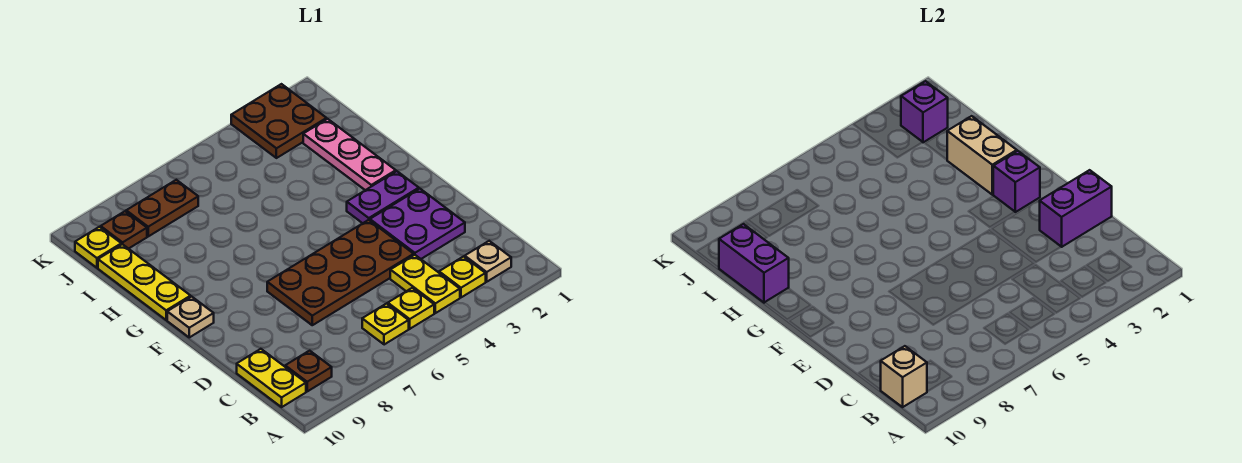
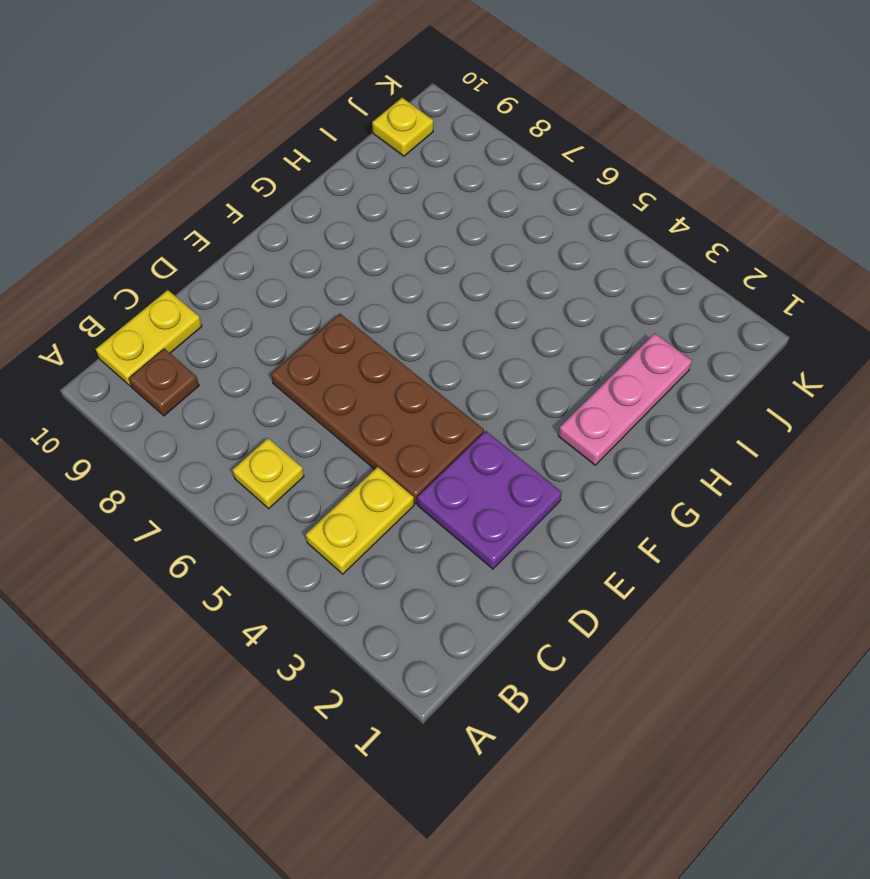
none -> tan plate B2 level 1
none -> yellow plate B3 level 1
none -> yellow plate B5 level 1

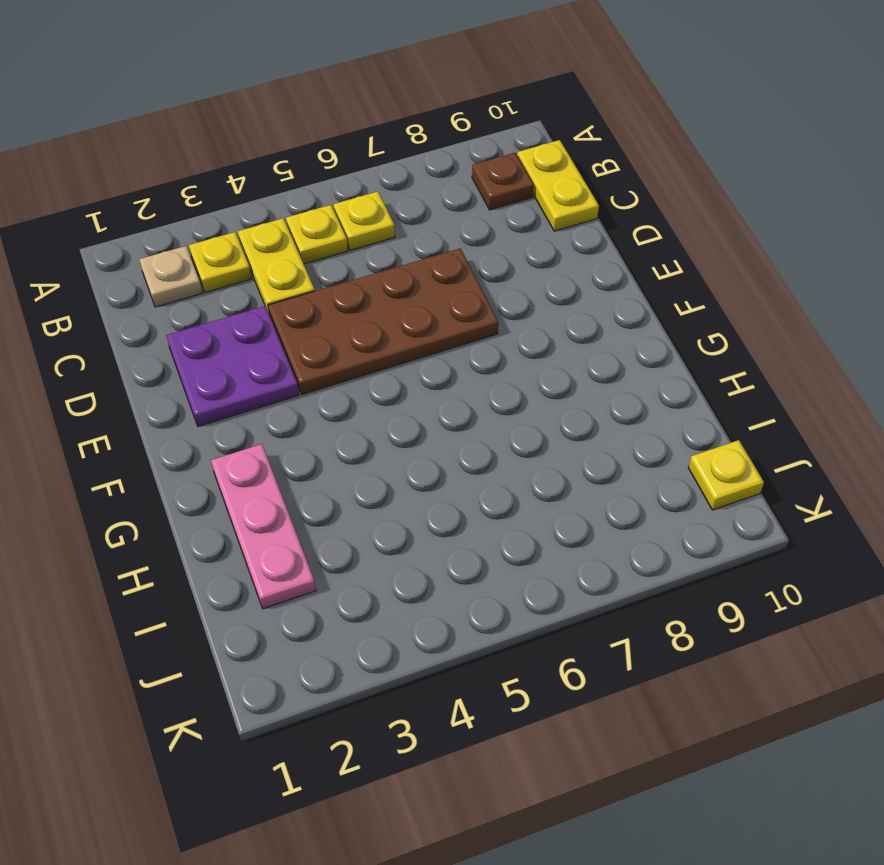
none -> purple plate F2:F3 level 1
none -> tan plate F10 level 1
none -> yellow plate G10:I10 level 1

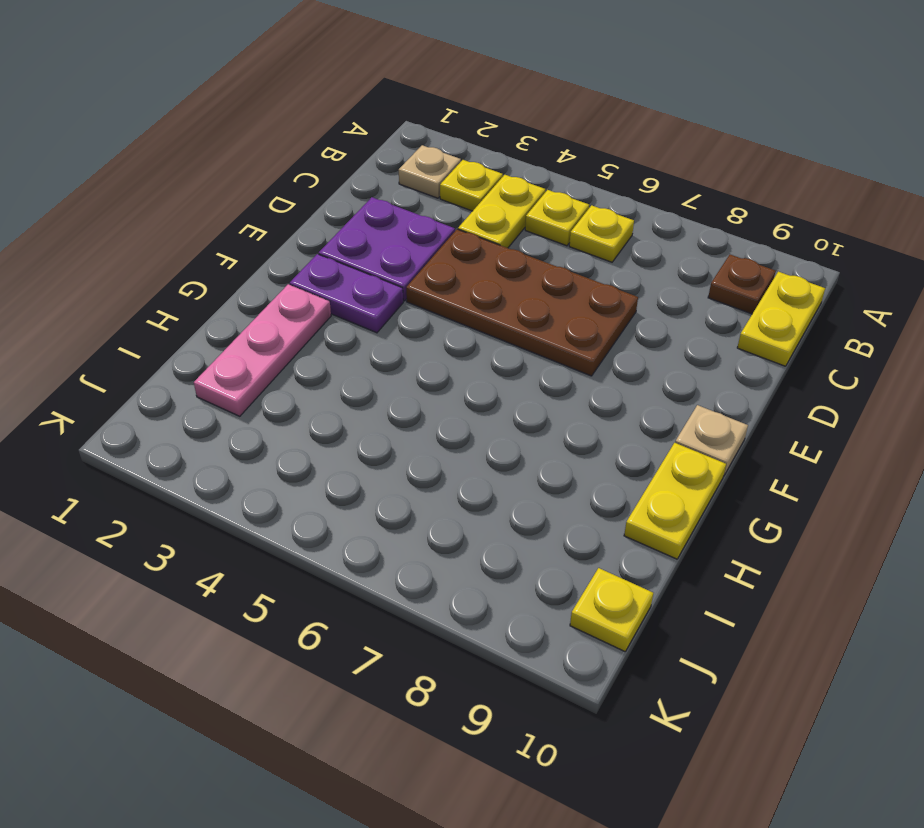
yellow plate G10:H10 level 1 -> yellow plate G10:I10 level 1
none -> brown plate J2:K3 level 1
none -> brown plate J7:J8 level 1
none -> brown plate J9 level 1

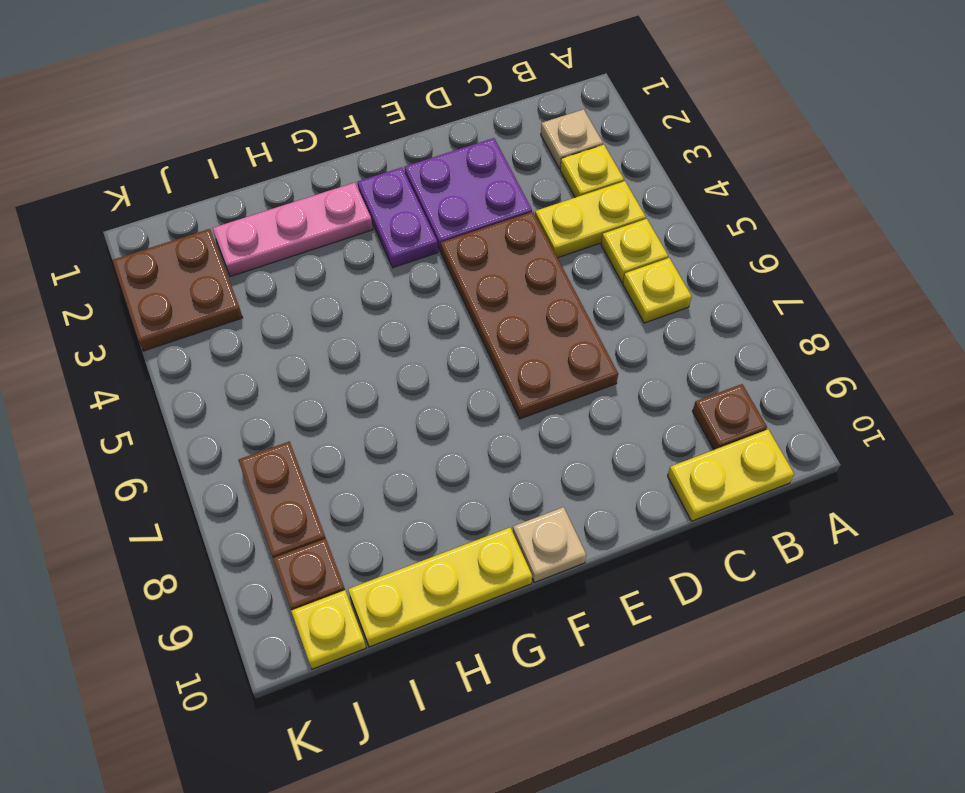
none -> tan brick B10 level 2
none -> purple brick D1:D2 level 2
none -> purple brick F2 level 2

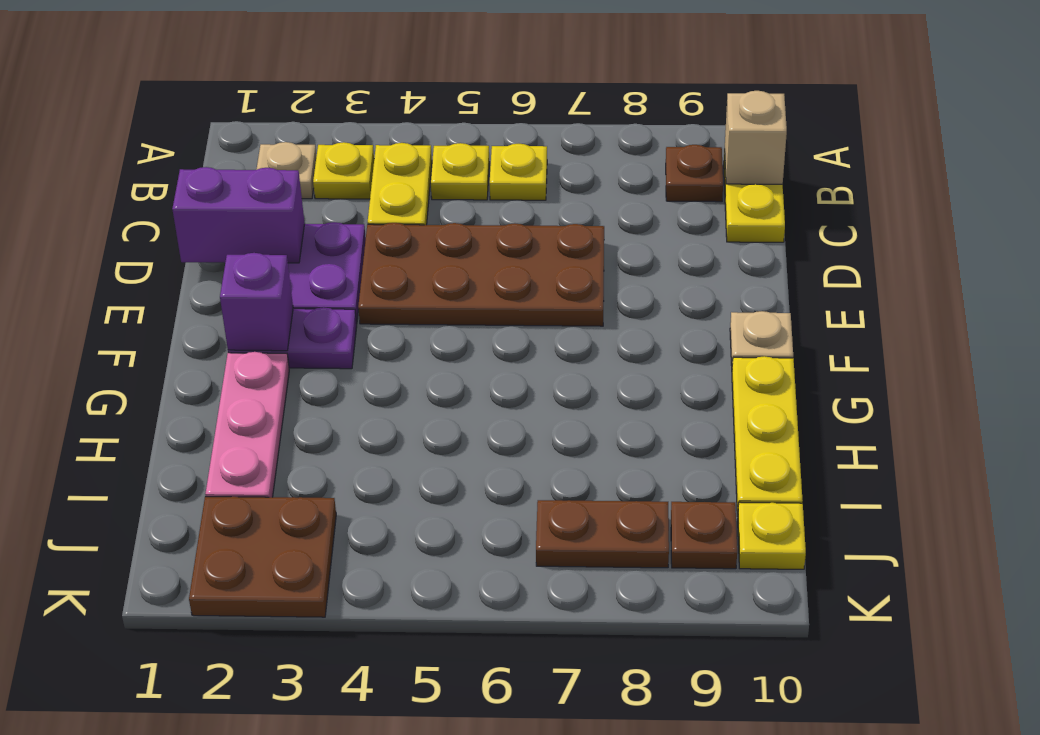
none -> tan brick G2:H2 level 2
none -> purple brick H10:I10 level 2
none -> purple brick J2 level 2

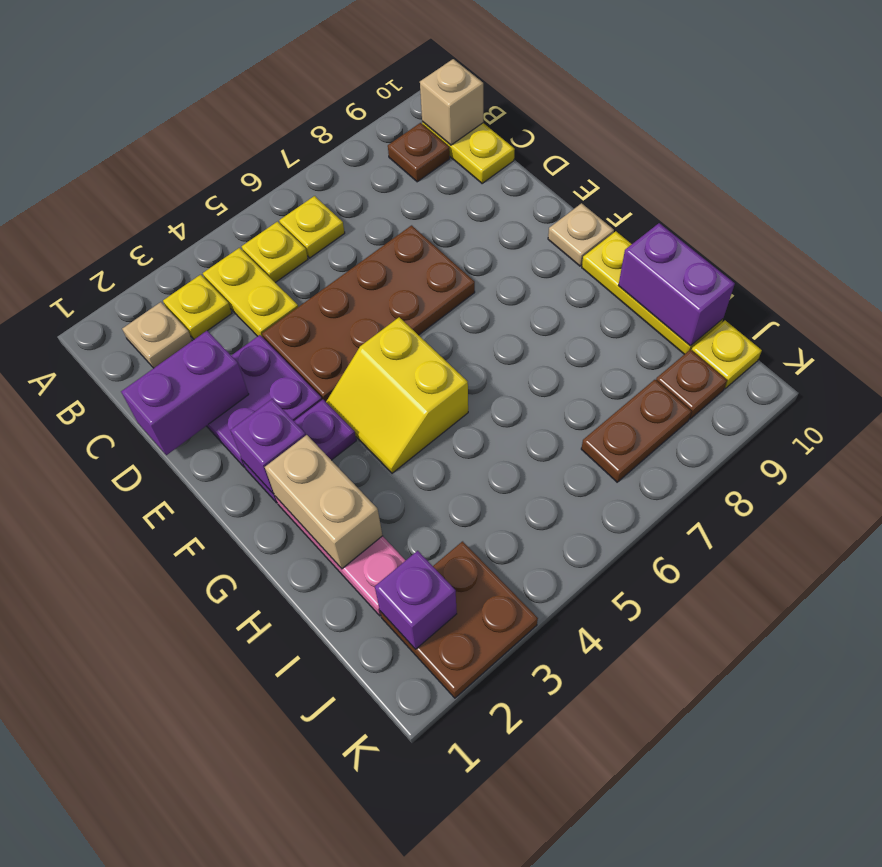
yellow slope F4:G5 level 1 top 5 -> none

